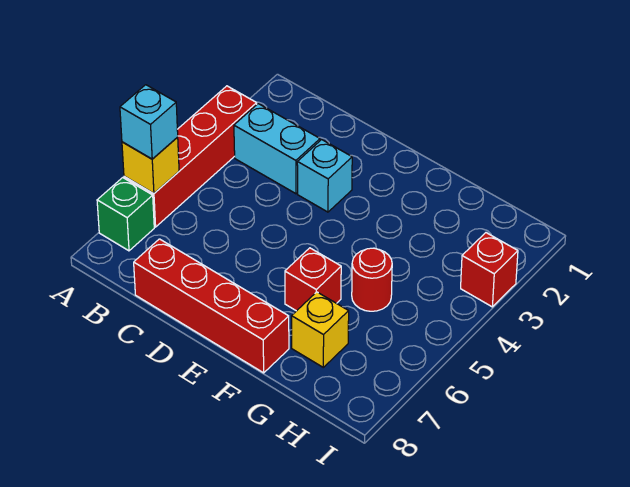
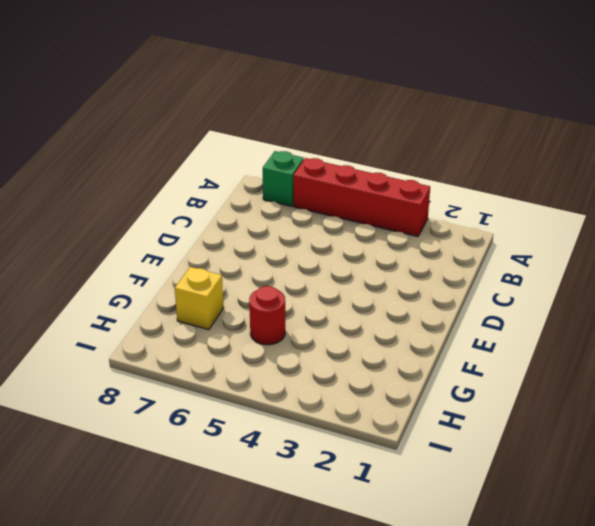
none -> cyan brick B3:C3 level 1
none -> red brick C8:F8 level 1

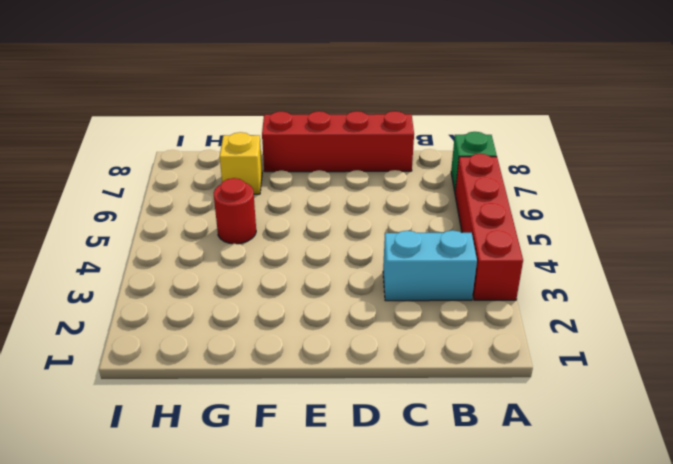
none -> cyan brick D3 level 1
none -> red brick F6 level 1

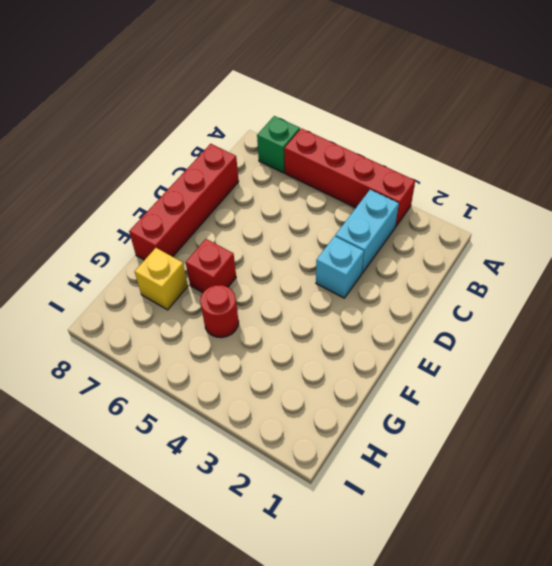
none -> red brick I3 level 1
none -> yellow brick A6 level 2

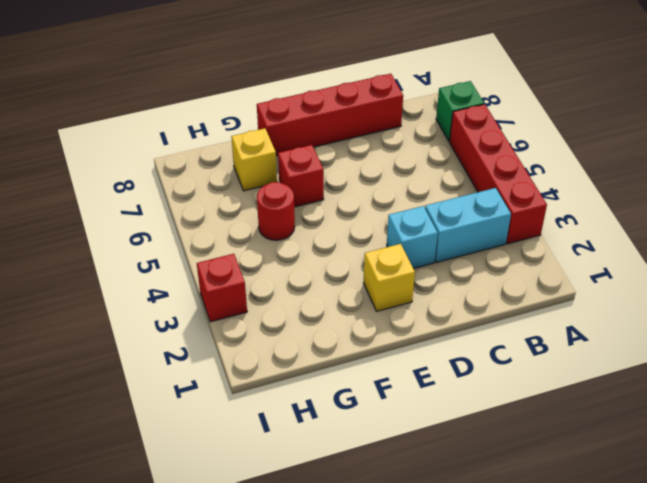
yellow brick E2 level 1 -> yellow brick A6 level 2
none -> cyan brick A6 level 3

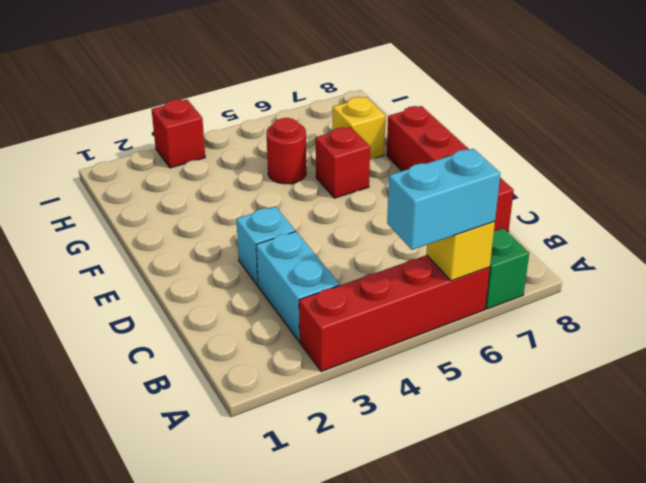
cyan brick A5:A6 level 3 -> cyan brick A6 level 3

